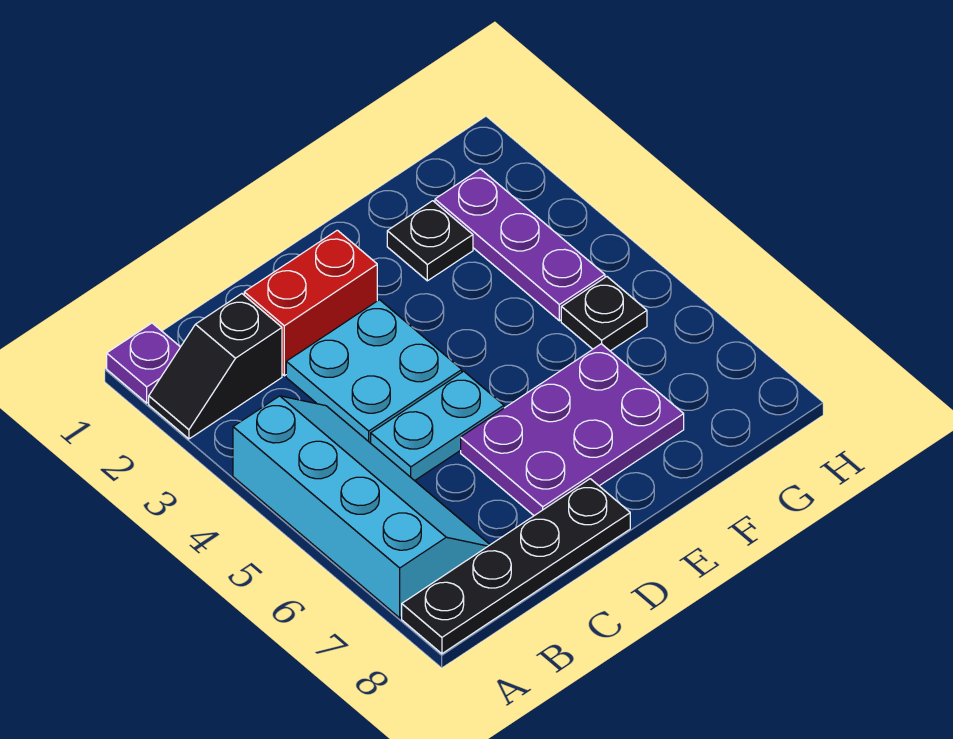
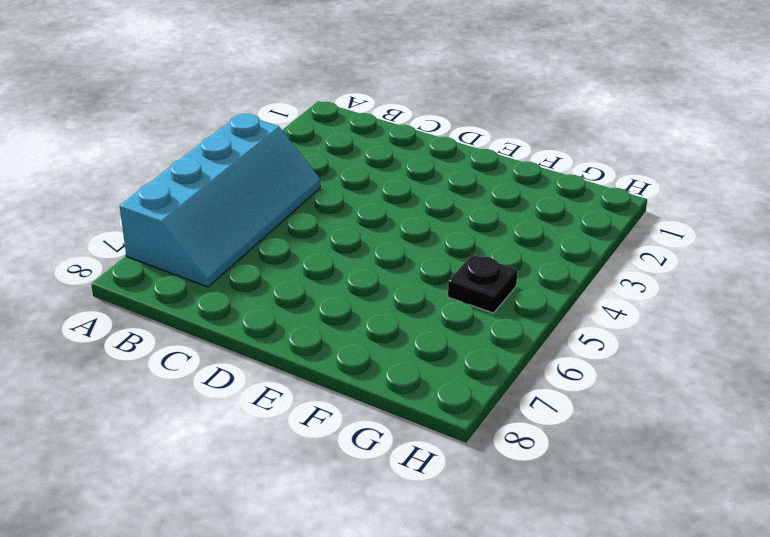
none -> purple plate A1 level 1
none -> black slope A2:B2 level 1 top B

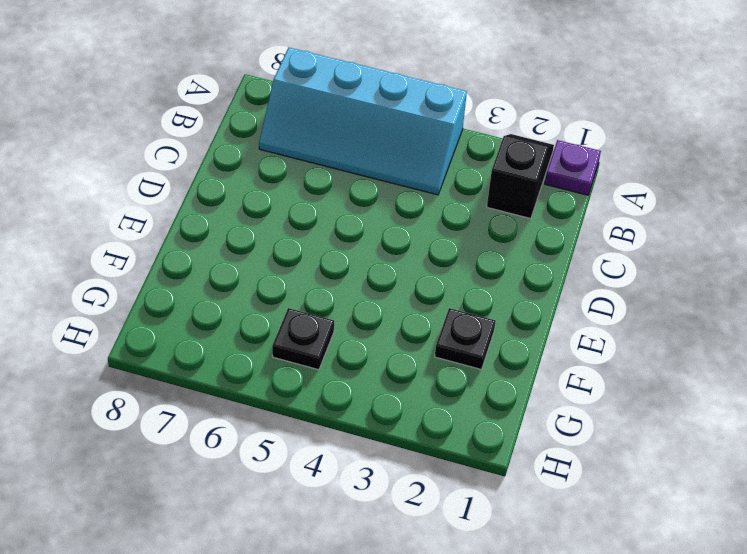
none -> black plate A8:D8 level 1
none -> red brick C2:D2 level 1

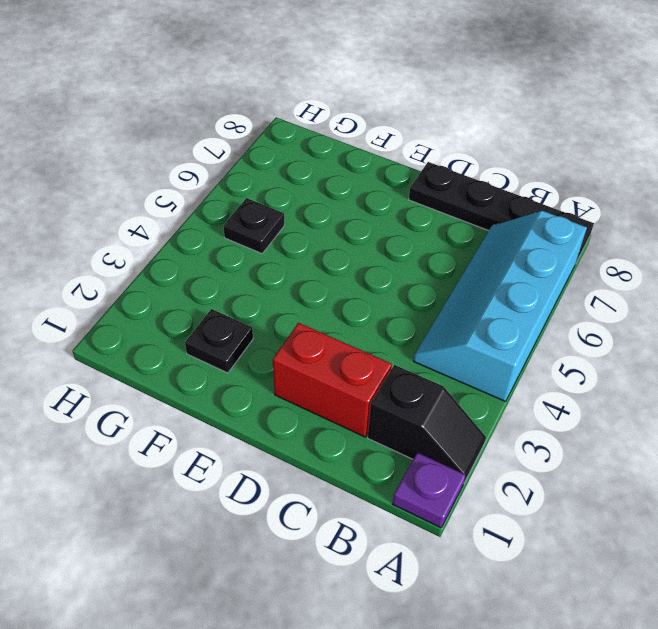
none -> cyan plate C3:D4 level 1
none -> cyan plate C5:D5 level 1

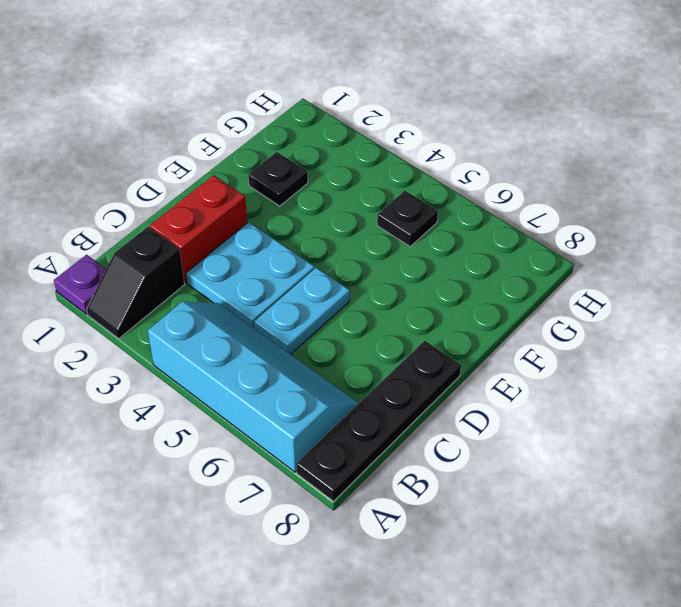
none -> purple plate D6:F7 level 1
none -> purple plate G2:G4 level 1

